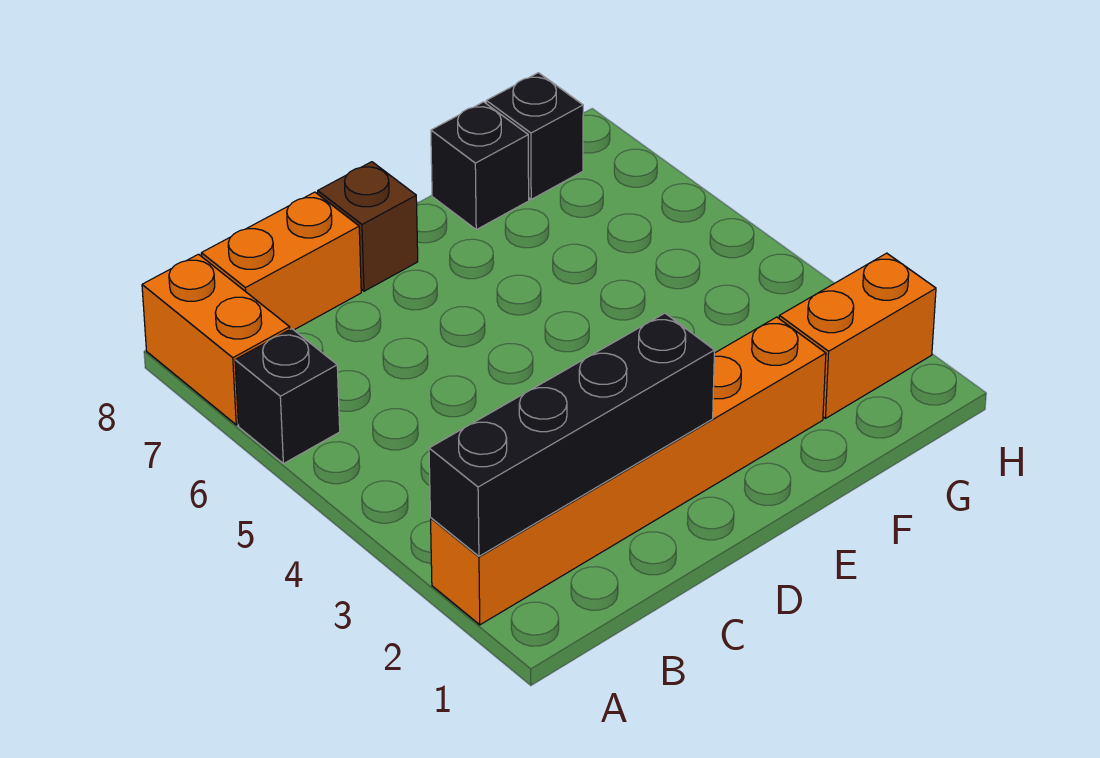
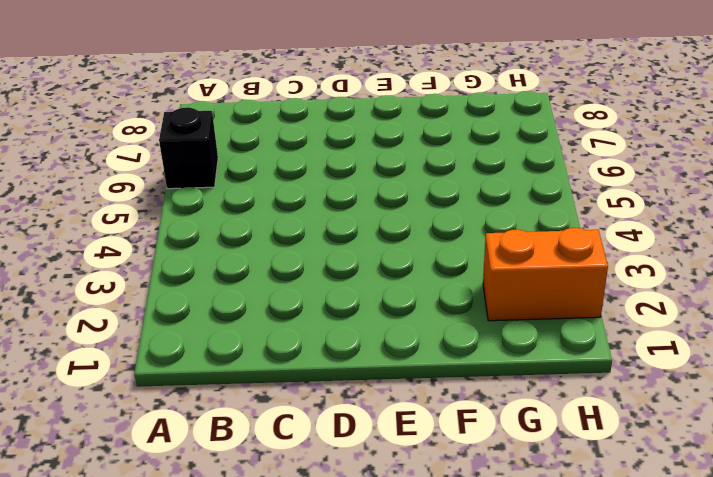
none -> orange brick A2:F2 level 1
none -> orange brick A7:A8 level 1

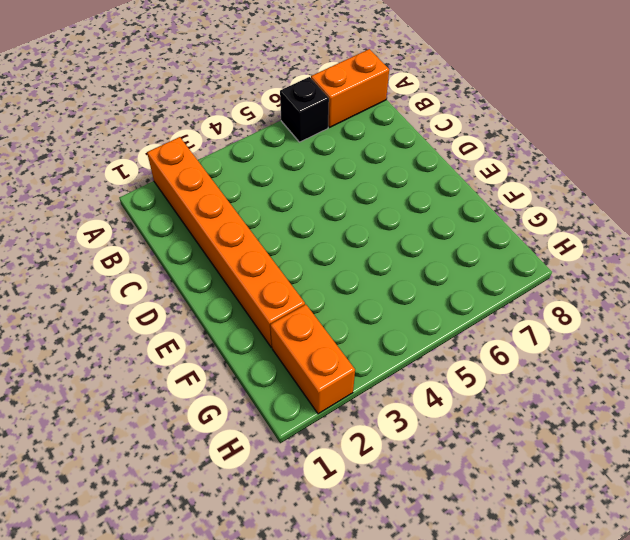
none -> orange brick B8:C8 level 1
none -> brown brick D8 level 1

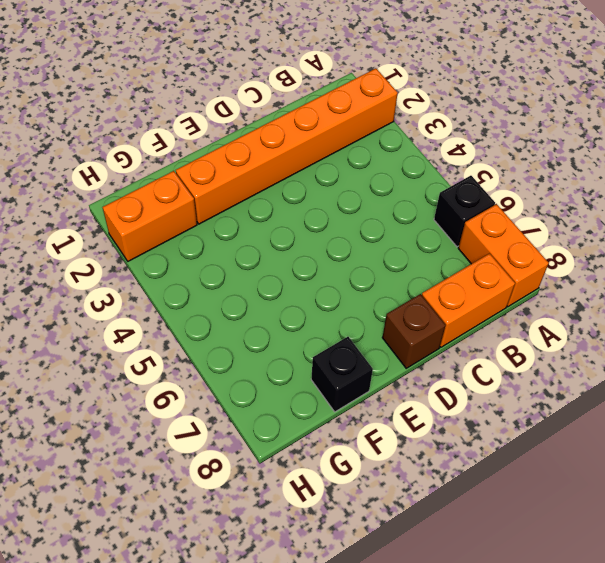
none -> black brick G8 level 1
none -> black brick A2:D2 level 2

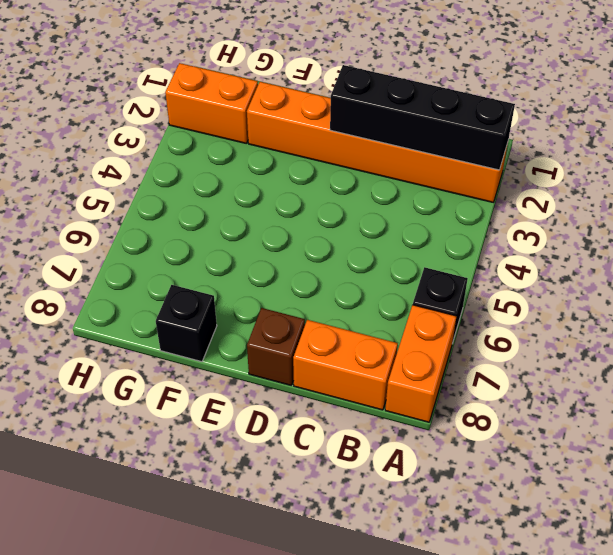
none -> black brick G8 level 1

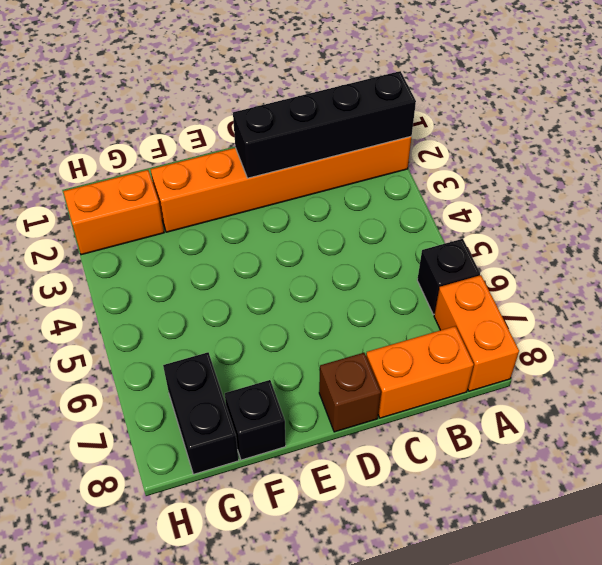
black brick G7:G8 level 1 -> black brick G8 level 1

